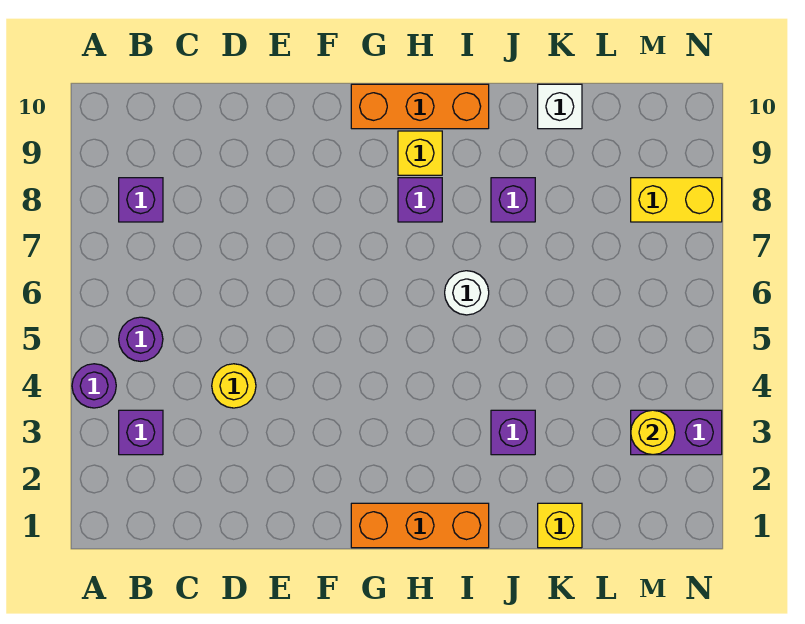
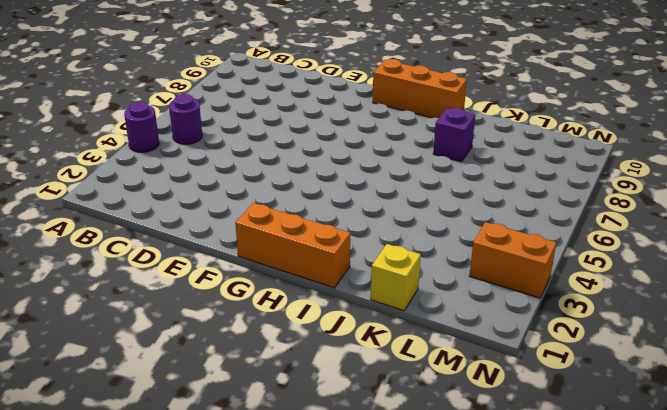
orange brick M3:N3 level 1 -> purple brick M3:N3 level 1
none -> purple brick B3 level 1
none -> purple brick B8 level 1
none -> yellow round brick D4 level 1

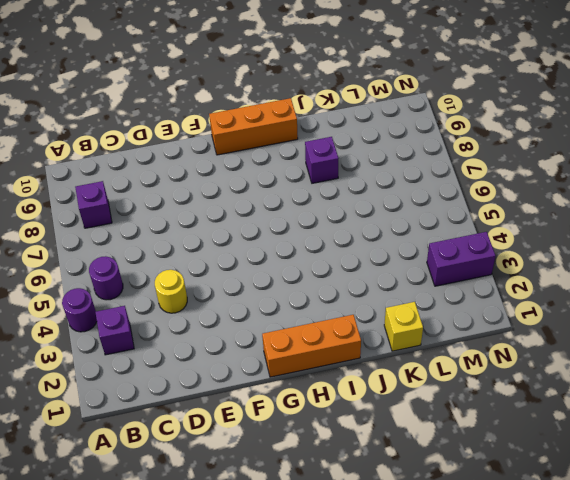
none -> purple brick H8 level 1
none -> yellow brick H9 level 1
none -> white round brick I6 level 1

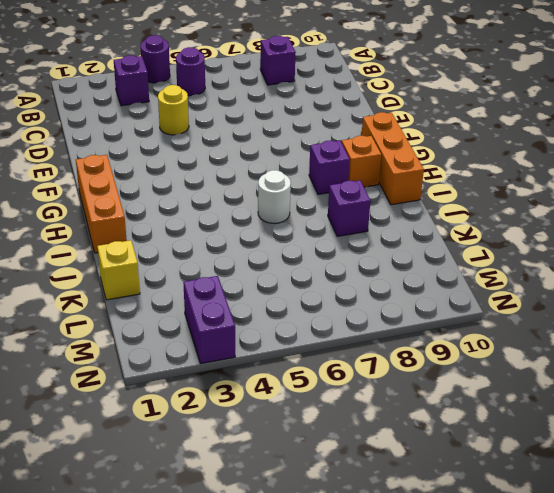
orange brick H9 level 1 -> yellow brick H9 level 1
none -> purple brick J3 level 1
none -> white brick K10 level 1
none -> yellow brick M8:N8 level 1

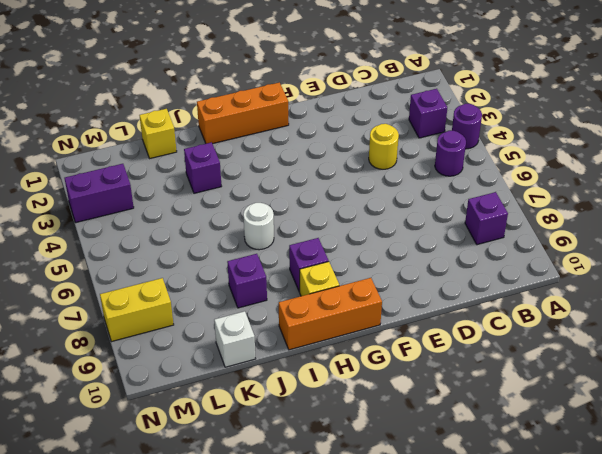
none -> yellow round brick M3 level 2

